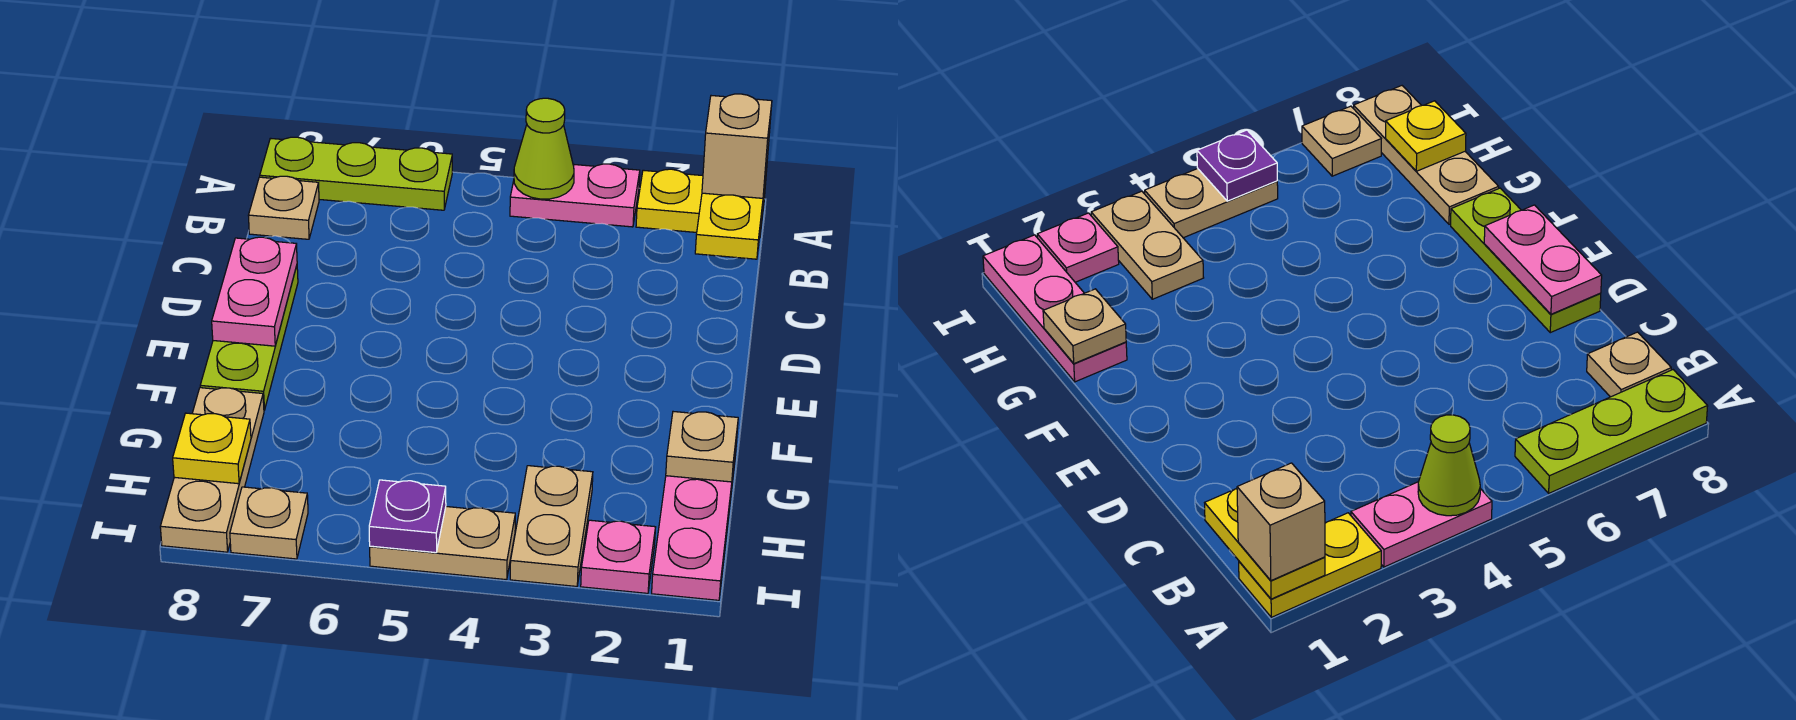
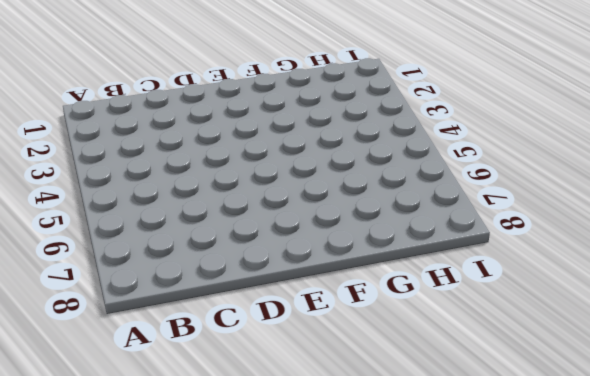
none -> yellow plate A1:A2 level 1
none -> pink plate A3:A4 level 1
none -> lime plate A6:A8 level 1

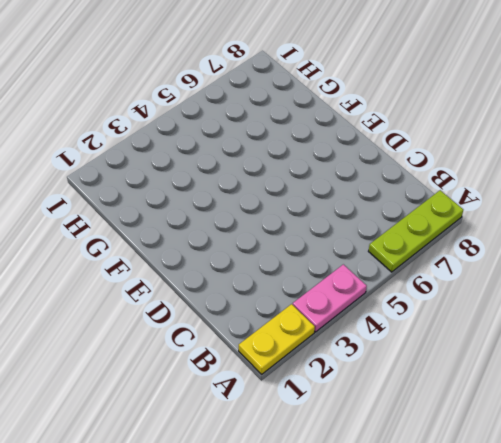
none -> tan plate B8 level 1
none -> lime plate D8:F8 level 1
none -> pink plate G1:I1 level 1

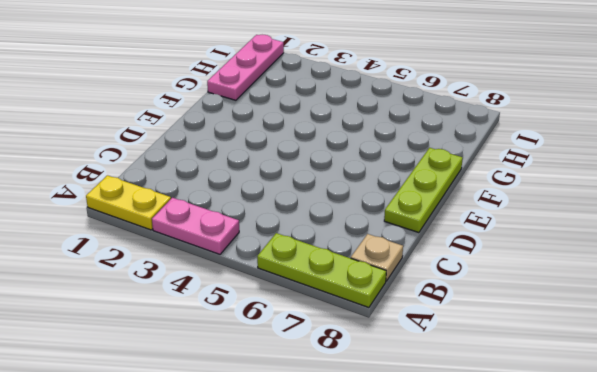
none -> tan plate G8:I8 level 1
none -> tan plate H3:I3 level 1
none -> pink plate I2 level 1

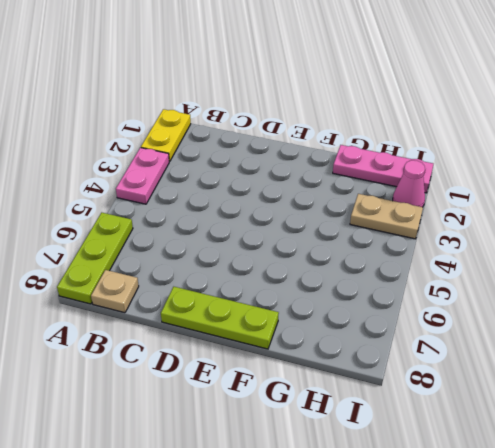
pink cone I2 level 1 -> pink plate I2 level 1
none -> tan plate G8:I8 level 1
none -> tan plate I4:I5 level 1
none -> tan plate I7 level 1

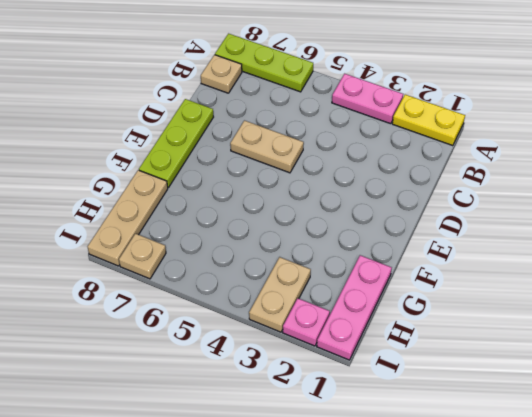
tan plate D5:D6 level 1 -> tan plate I4:I5 level 1
none -> yellow plate A1:B1 level 2
none -> lime cone A4 level 2
none -> pink plate D8:E8 level 2

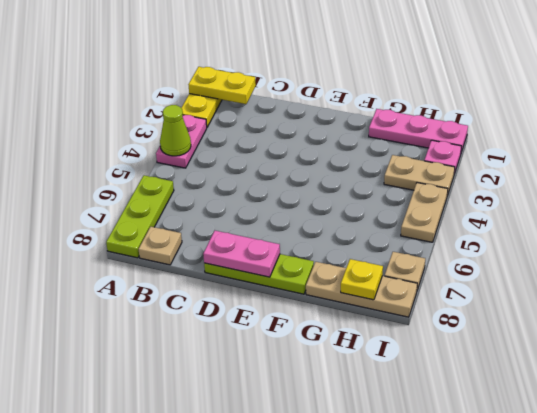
none -> tan plate G1 level 2
none -> purple plate I5 level 2
none -> tan brick A1 level 3

